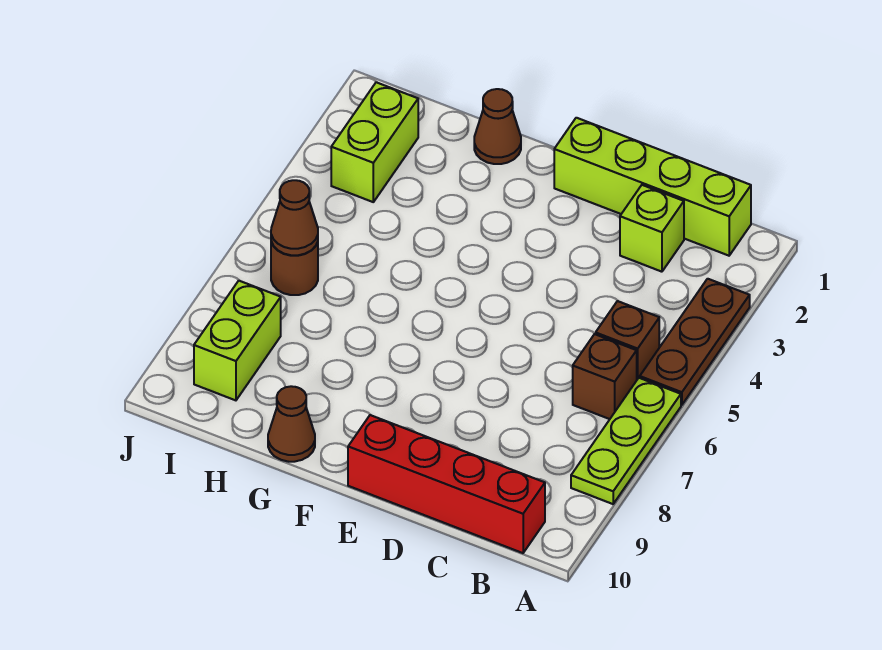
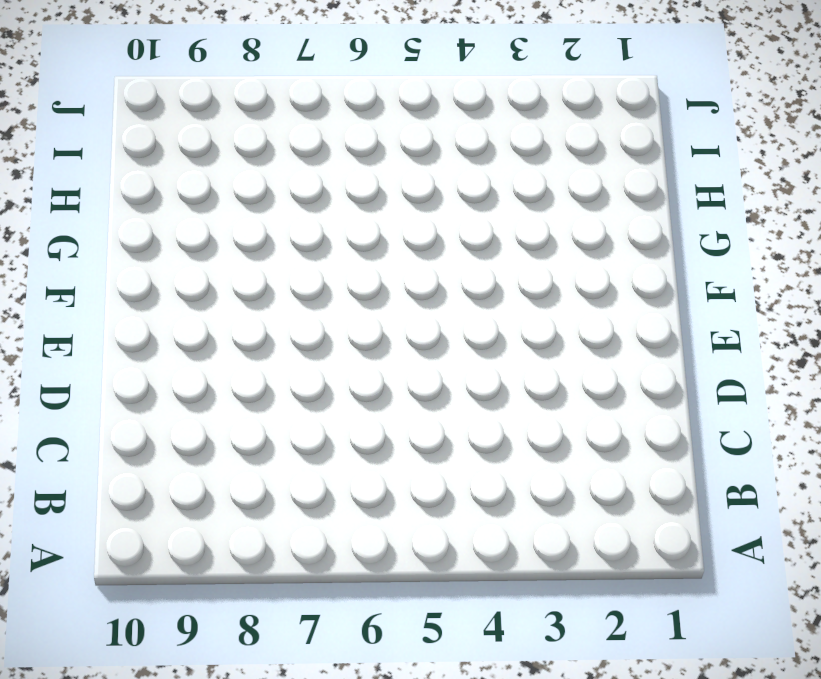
none -> brown plate A3:A5 level 1
none -> lime plate A6:A8 level 1
none -> lime brick B1:E1 level 1

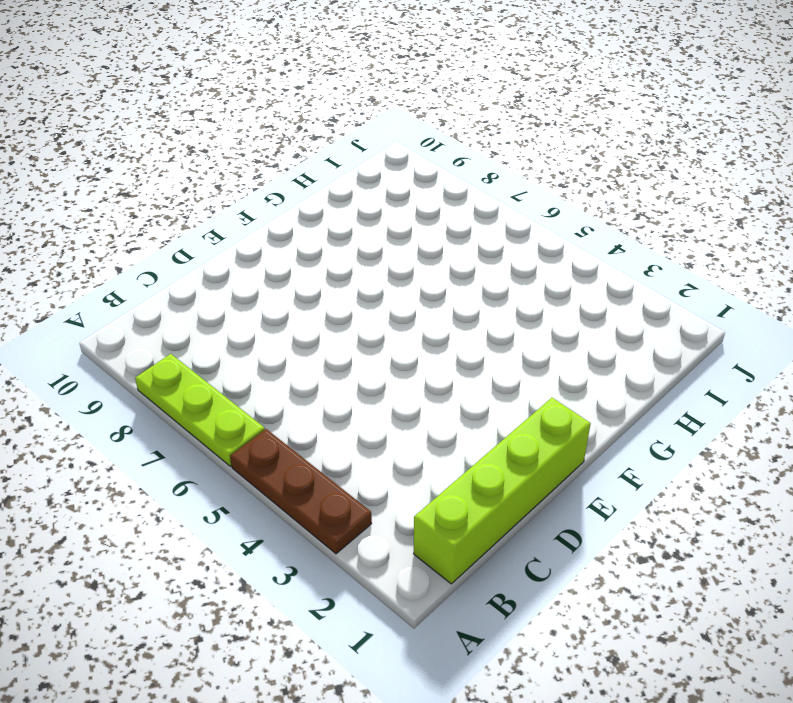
none -> brown brick B5 level 1
none -> brown brick B6 level 1
none -> red brick B10:E10 level 1

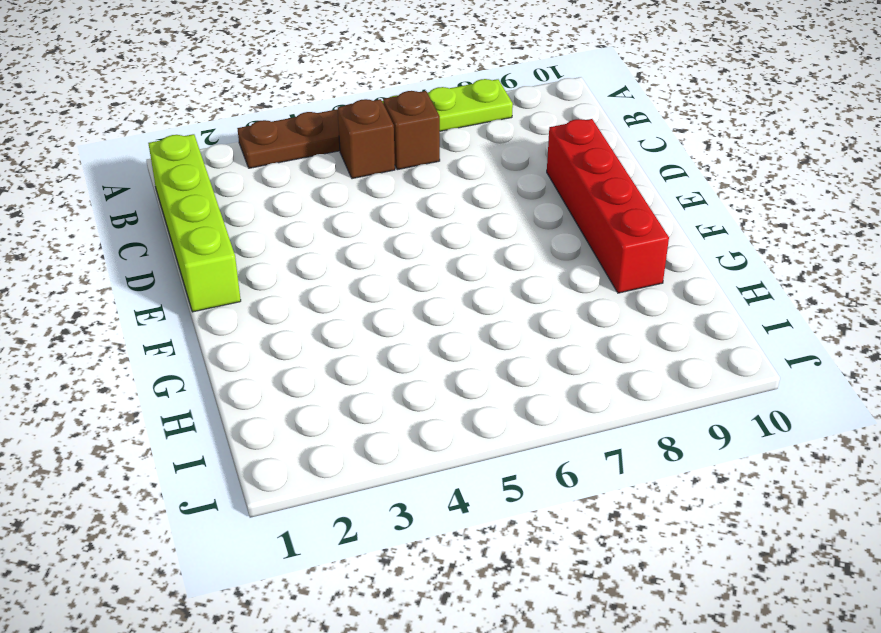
red brick D9:G9 level 1 -> red brick B10:E10 level 1
none -> lime brick C2 level 1
none -> brown cone G1 level 1
none -> brown cone G10 level 1

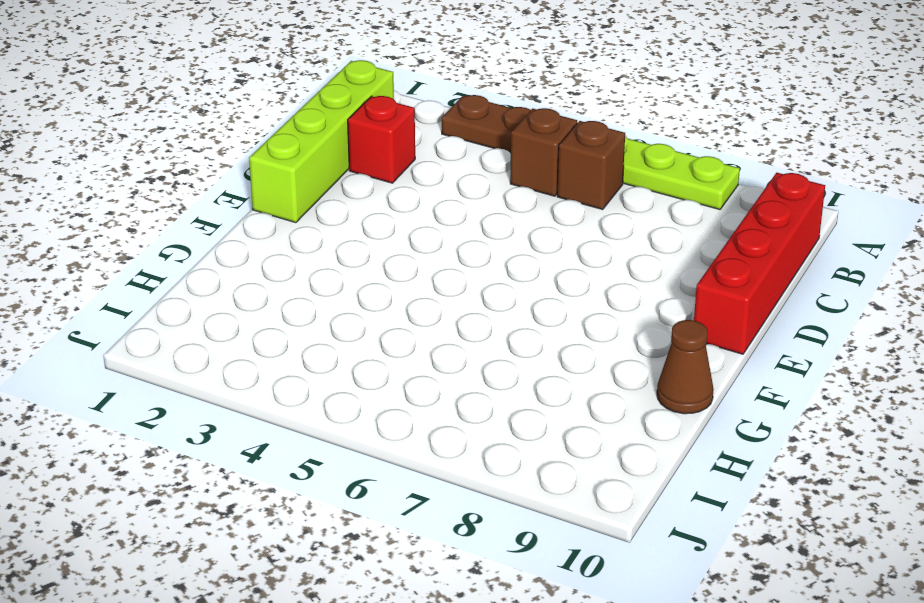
red brick C2 level 1 -> lime brick C2 level 1
none -> brown cone G1 level 1
none -> lime brick I2:I3 level 1
none -> brown round brick I6 level 1

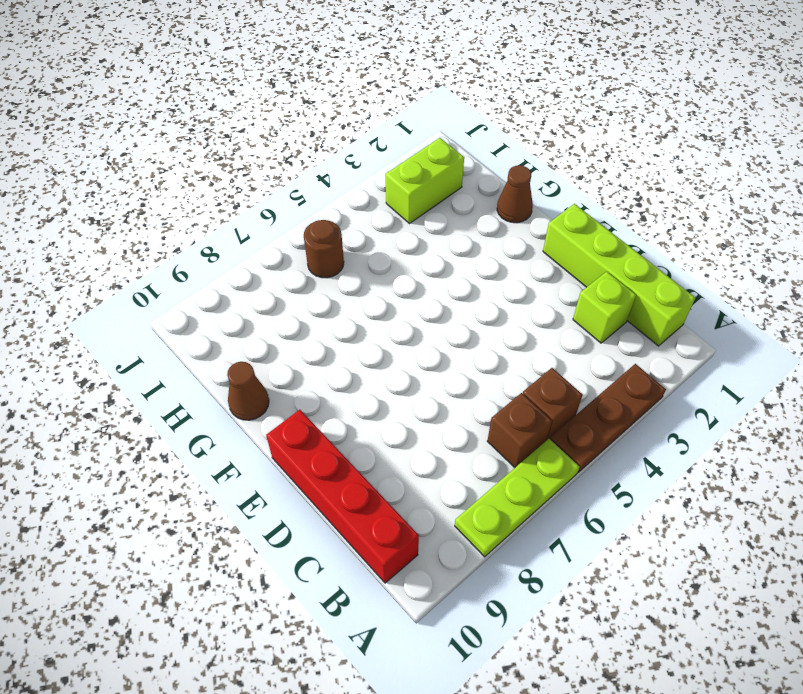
none -> lime brick I8:I9 level 1
none -> brown cone I6 level 2

